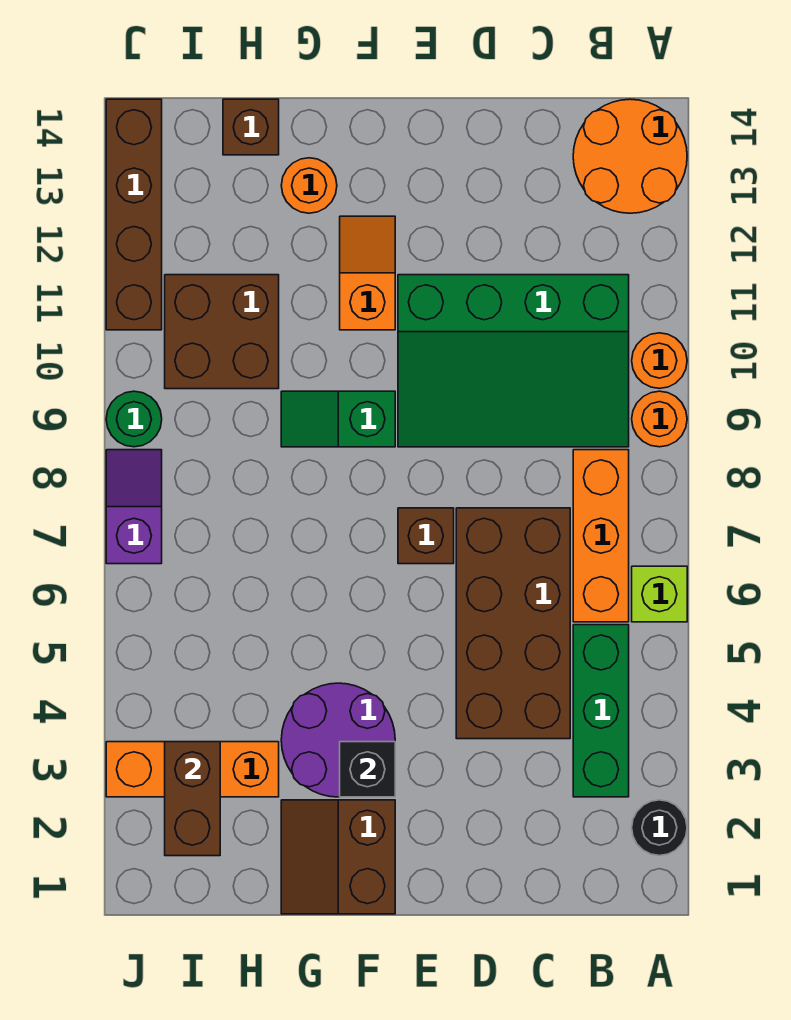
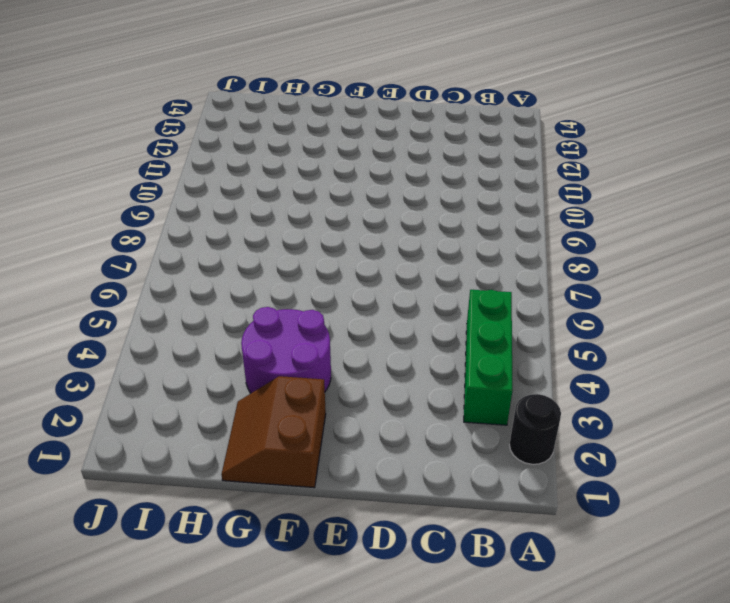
none -> lime brick A6 level 1
none -> orange round brick A9 level 1
none -> orange round brick A10 level 1

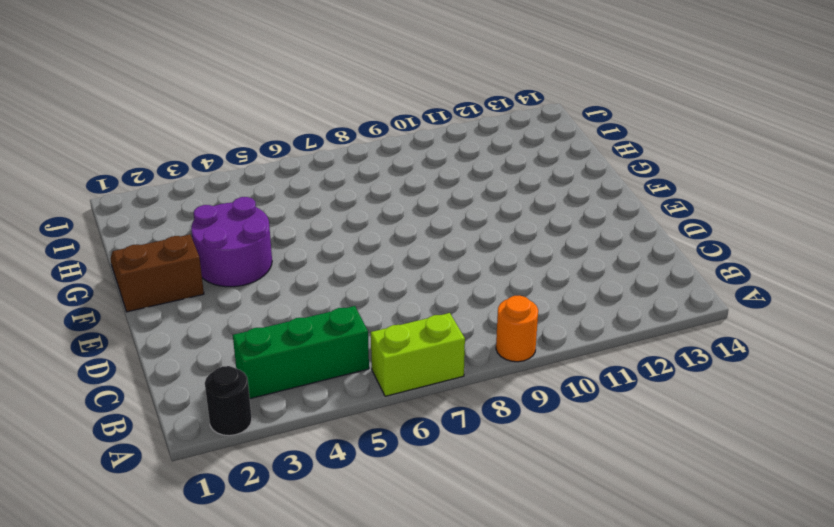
lime brick A6:A7 level 1 -> lime brick A6 level 1
none -> orange round brick A10 level 1
none -> orange round brick A13:B14 level 1
none -> orange brick B6:B8 level 1

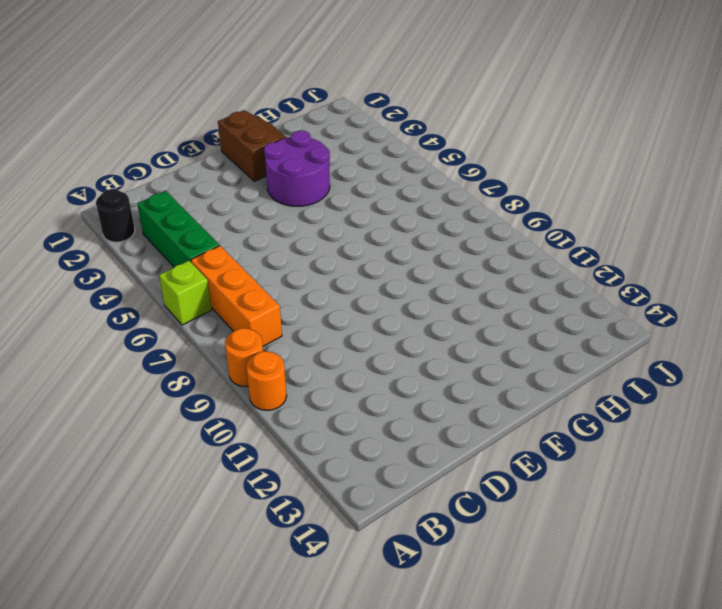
none -> orange round brick A13:B14 level 1
none -> green slope B9:E11 level 1 top 11
none -> brown brick C4:D7 level 1

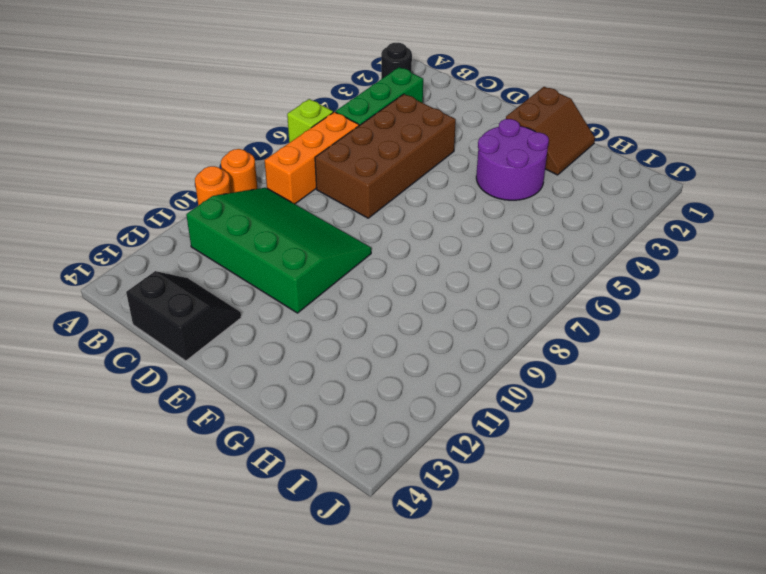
black slope C13:D14 level 1 top 14 -> none
none -> orange round brick A13:B14 level 1
none -> brown brick E7 level 1
none -> green slope F9:G9 level 1 top F

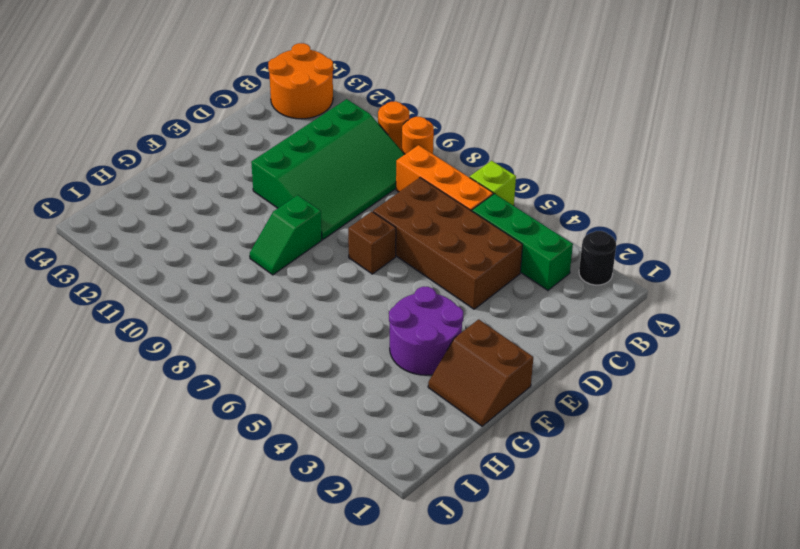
none -> orange slope F11:F12 level 1 top 11
none -> orange round brick G13 level 1
none -> orange brick H3:J3 level 1

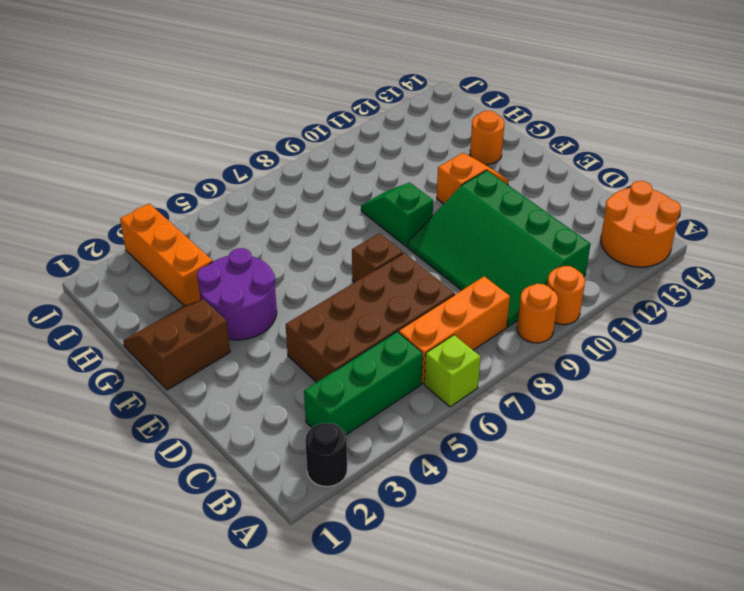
none -> brown brick H10:I11 level 1
none -> brown brick H14 level 1
none -> purple slope J7:J8 level 1 top 7

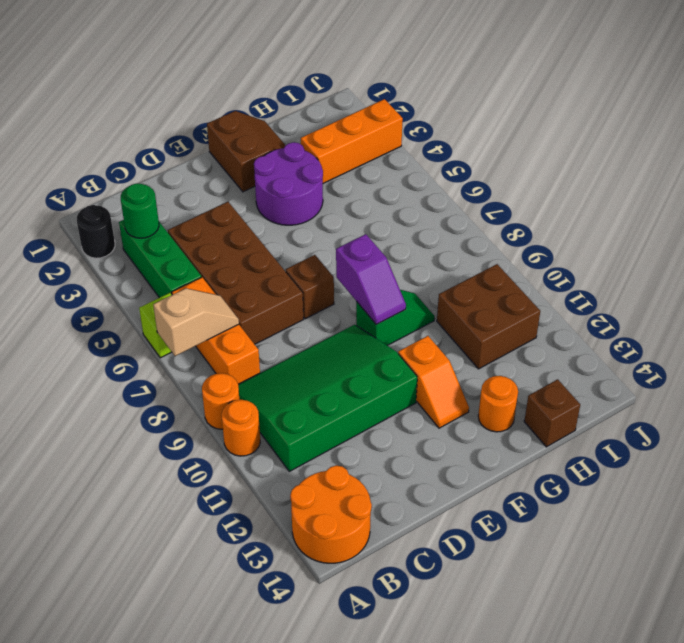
tan slope A7:B7 level 2 top A -> none
green round brick B3 level 2 -> green round brick J9 level 1
purple slope F8:F9 level 2 top 8 -> purple slope J7:J8 level 1 top 7
none -> brown brick J11:J14 level 1
none -> black brick F3 level 2
none -> brown brick I2:I3 level 2

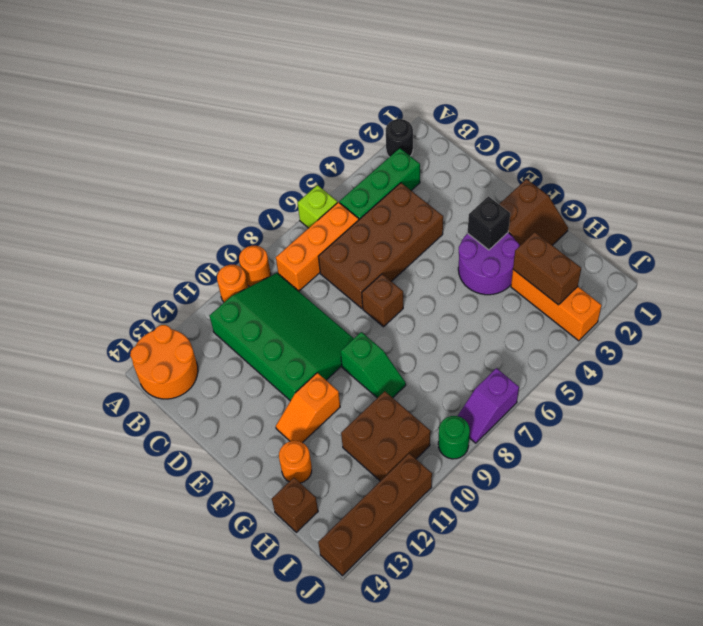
brown brick H3:I3 level 2 -> brown brick I2:I3 level 2

